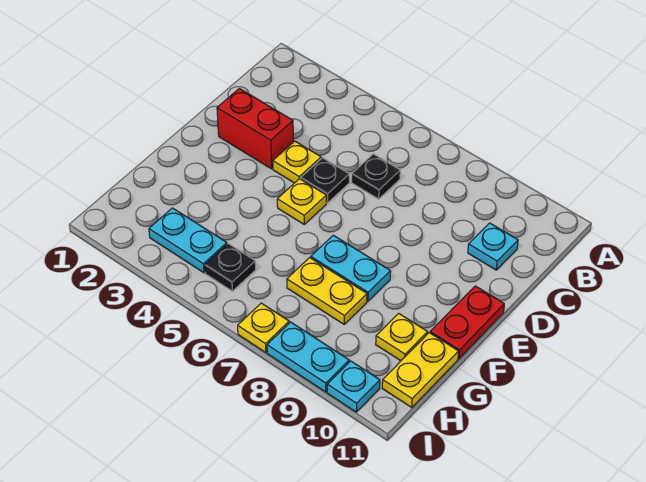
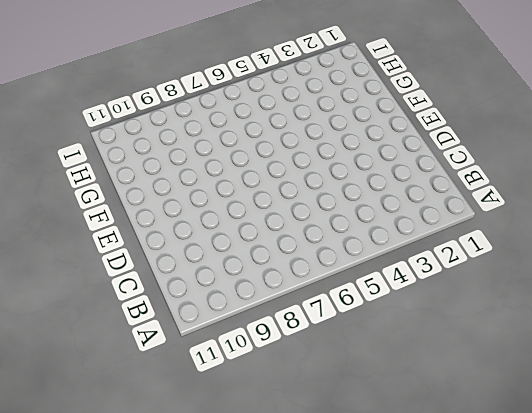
none -> black plate C6 level 1
none -> cyan plate C10 level 1
none -> red brick D2:D3 level 1

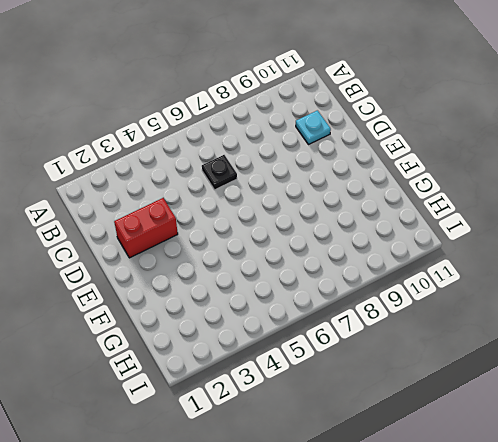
none -> yellow plate D4 level 1
none -> black plate D5 level 1
none -> yellow plate E5 level 1

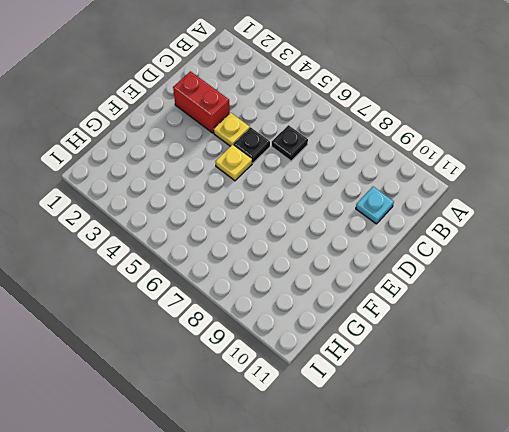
none -> red plate E11:F11 level 1
none -> cyan plate F7:F8 level 1
none -> yellow plate G7:G8 level 1

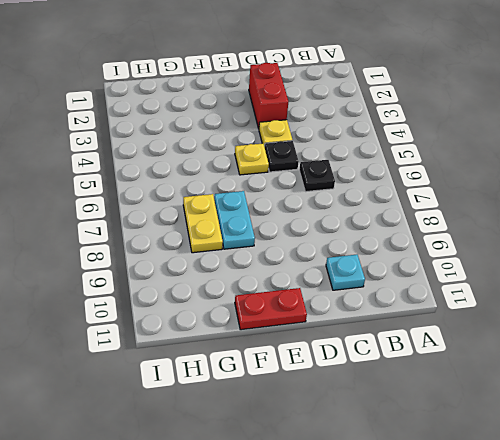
none -> yellow plate G10 level 1
none -> yellow plate G11:H11 level 1
none -> cyan plate H3:H4 level 1

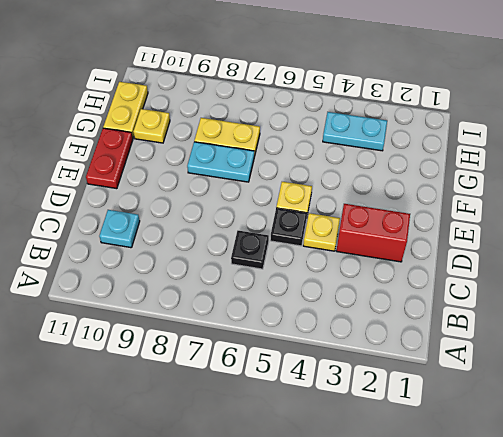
none -> black plate H5 level 1
none -> yellow plate I7 level 1
none -> cyan plate I8:I9 level 1

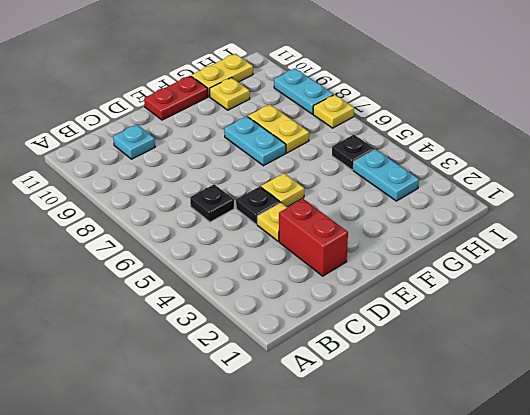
none -> cyan plate I10 level 1

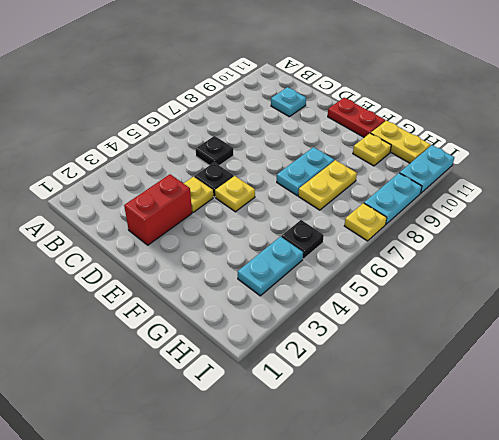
cyan plate I10:I11 level 1 -> cyan plate I10 level 1

